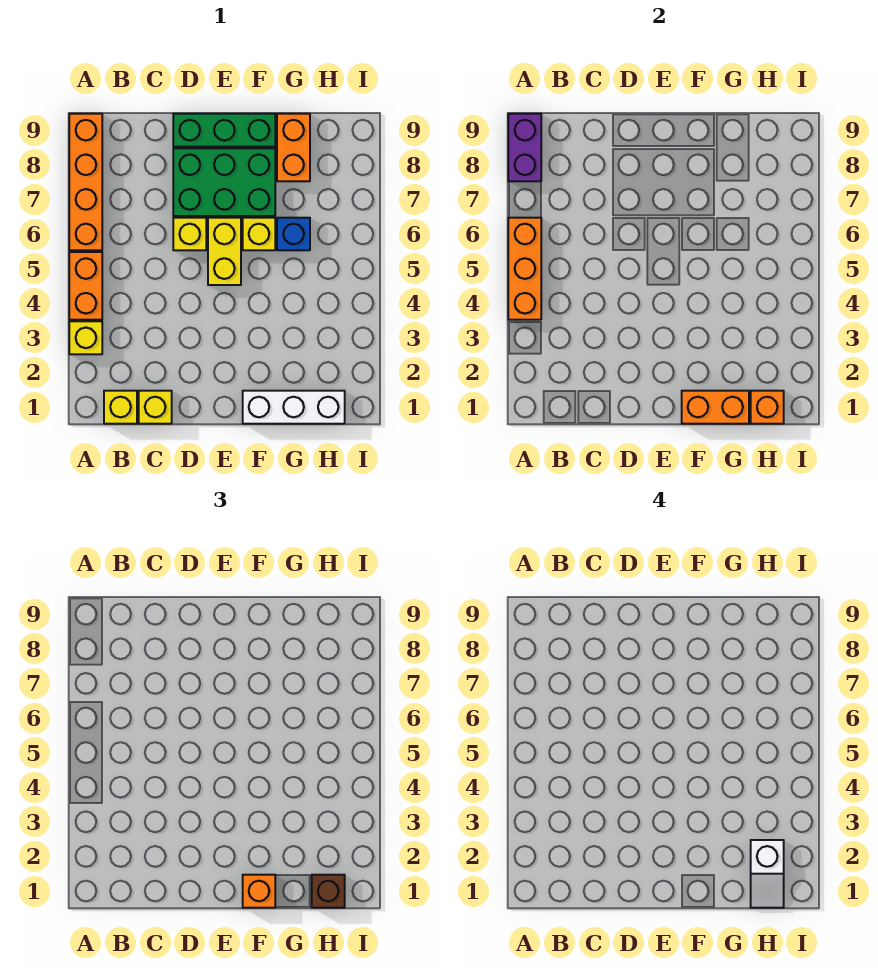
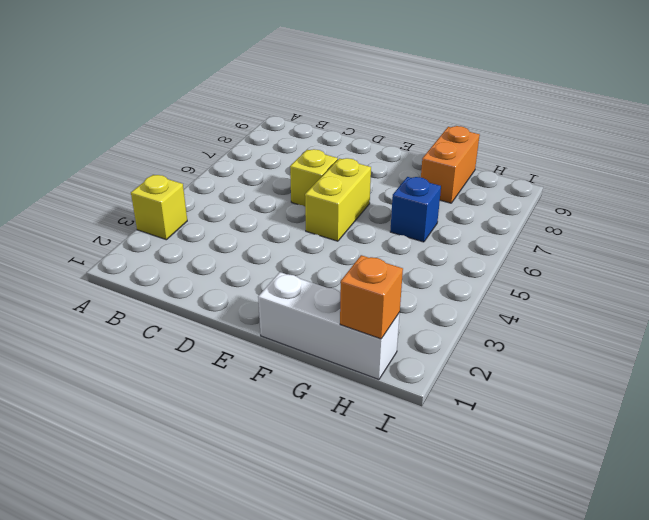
none -> orange brick A4:A5 level 1
none -> orange brick A6:A9 level 1
none -> yellow brick B1 level 1

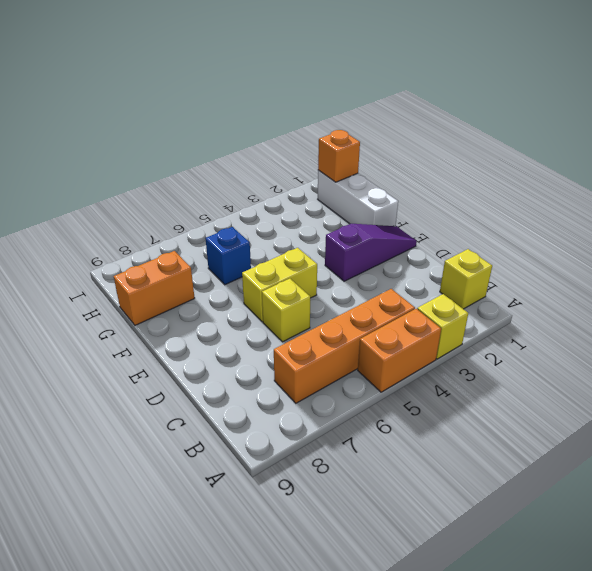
orange brick B4:B7 level 1 -> orange brick A6:A9 level 1
purple slope E1:E3 level 1 top 3 -> none
none -> yellow brick C1 level 1
none -> green brick D7:F8 level 1
none -> green brick D9:F9 level 1

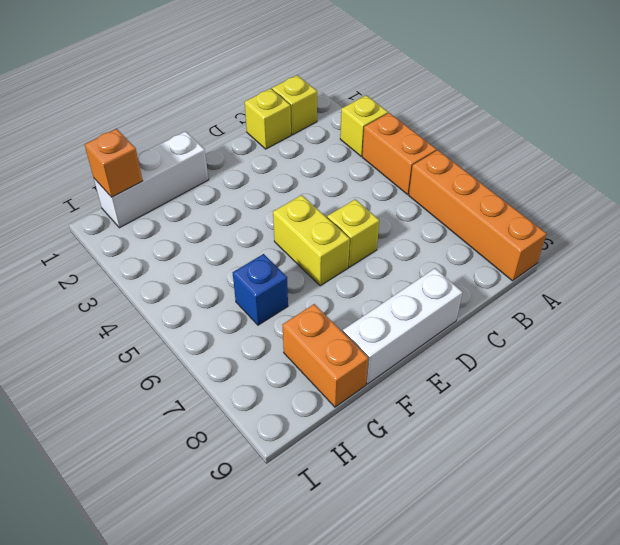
white brick D9:F9 level 1 -> green brick D9:F9 level 1
none -> green brick D7:F8 level 1
none -> yellow brick F6 level 1
none -> orange brick A4:A6 level 2

